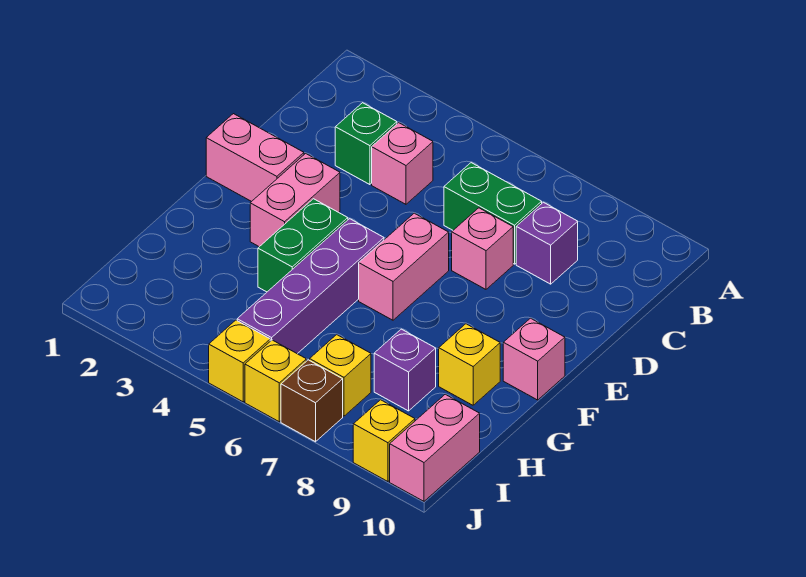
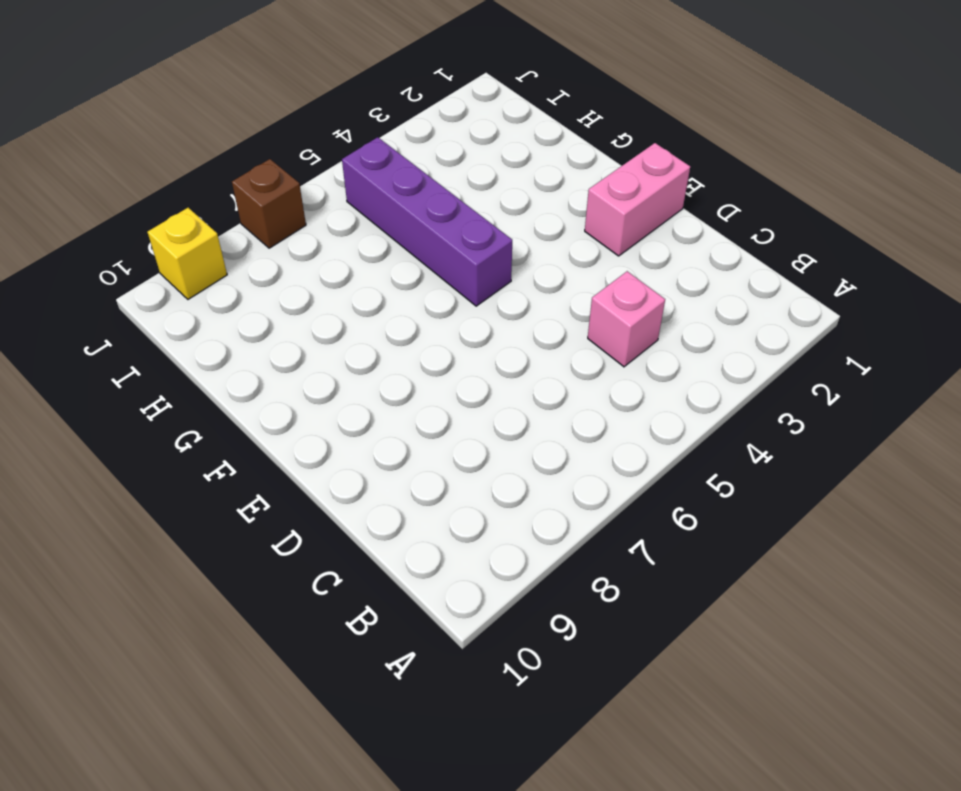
none -> green brick C3 level 1
none -> green brick C6:C7 level 1
none -> purple brick C8 level 1

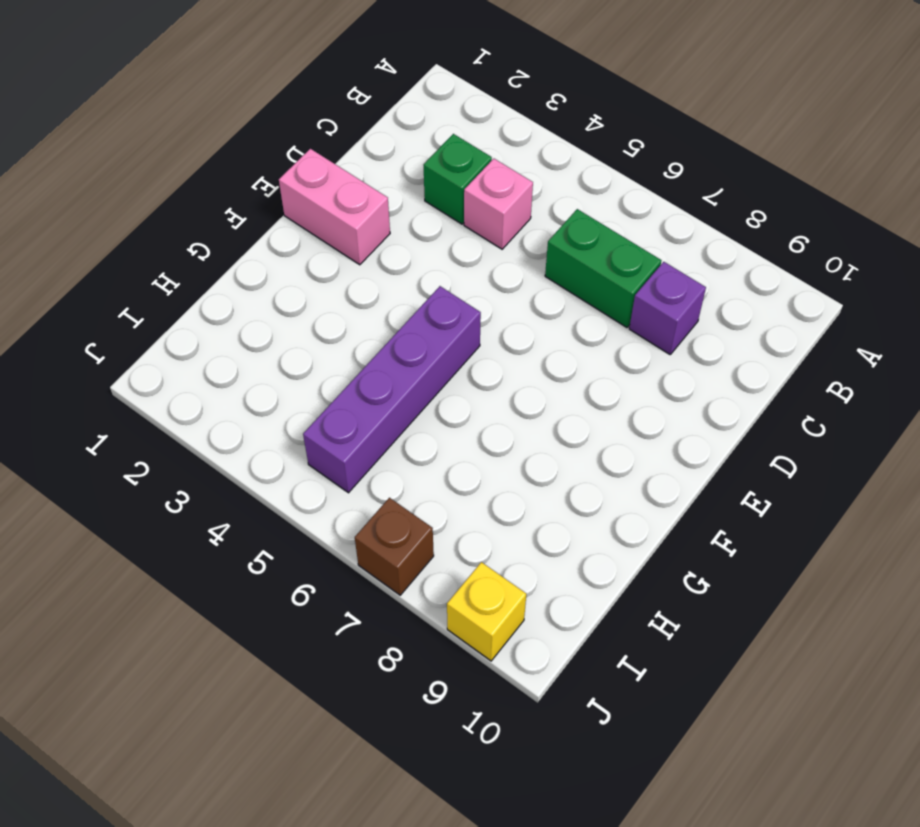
none -> pink brick D7 level 1
none -> pink brick E3:F3 level 1
none -> pink brick E6:F6 level 1

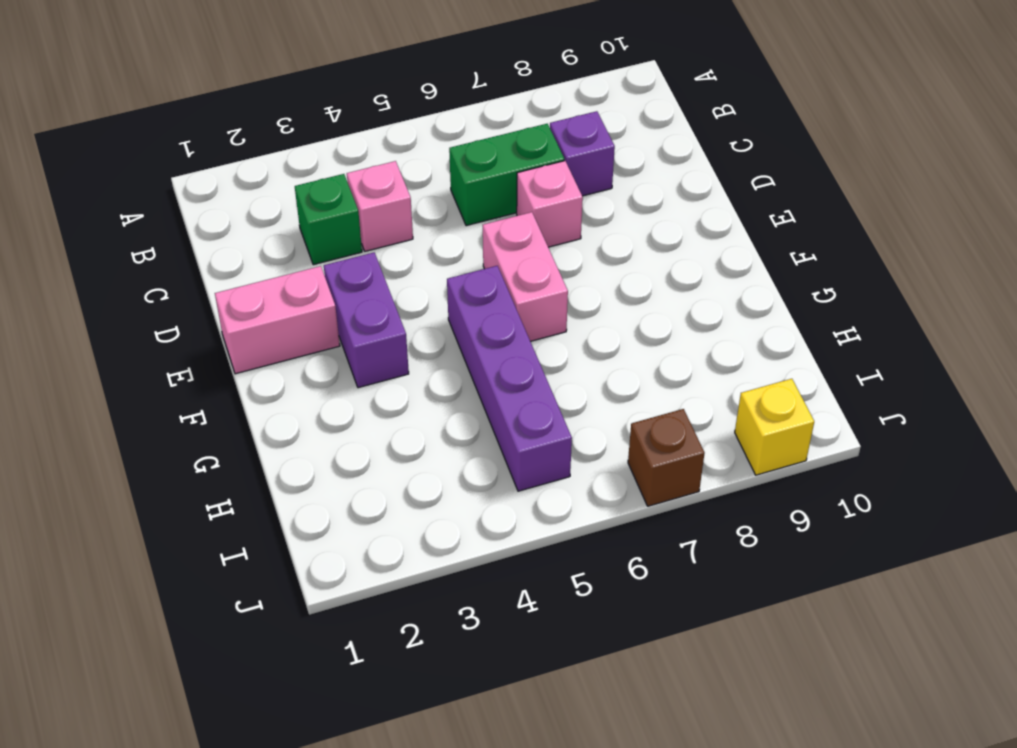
purple brick E3:F3 level 1 -> pink brick E3:F3 level 1
none -> green brick F4:G4 level 1
none -> pink brick F10 level 1
none -> yellow brick G9 level 1

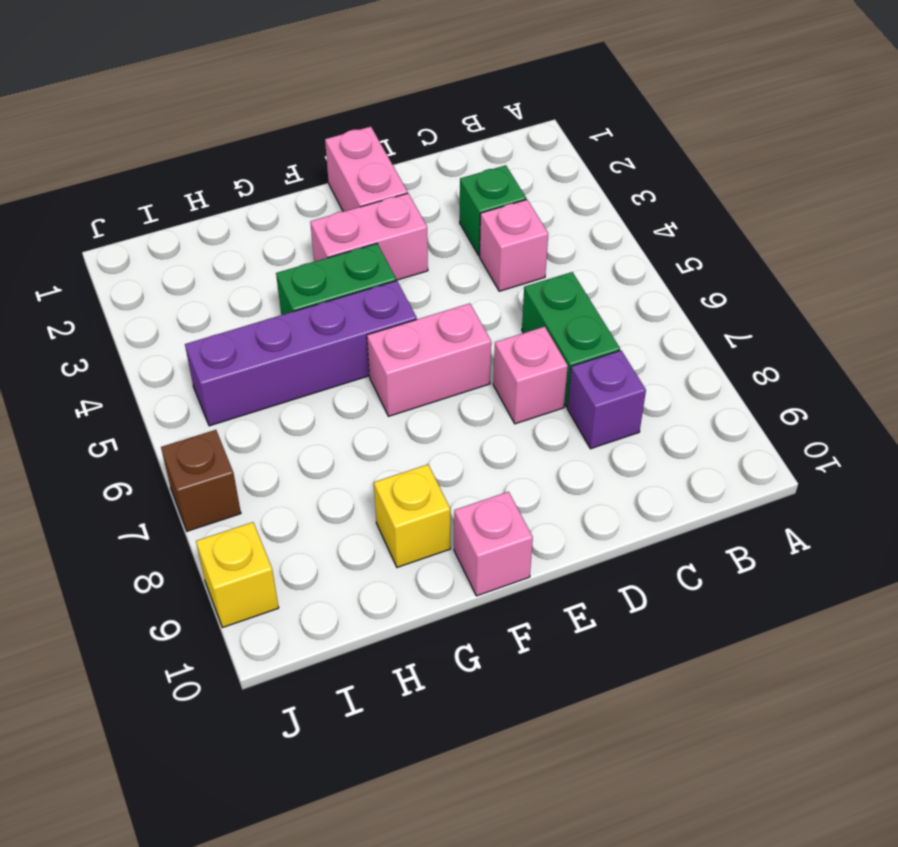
none -> purple brick H8 level 1
none -> yellow brick I7 level 1
none -> pink brick I10:J10 level 1

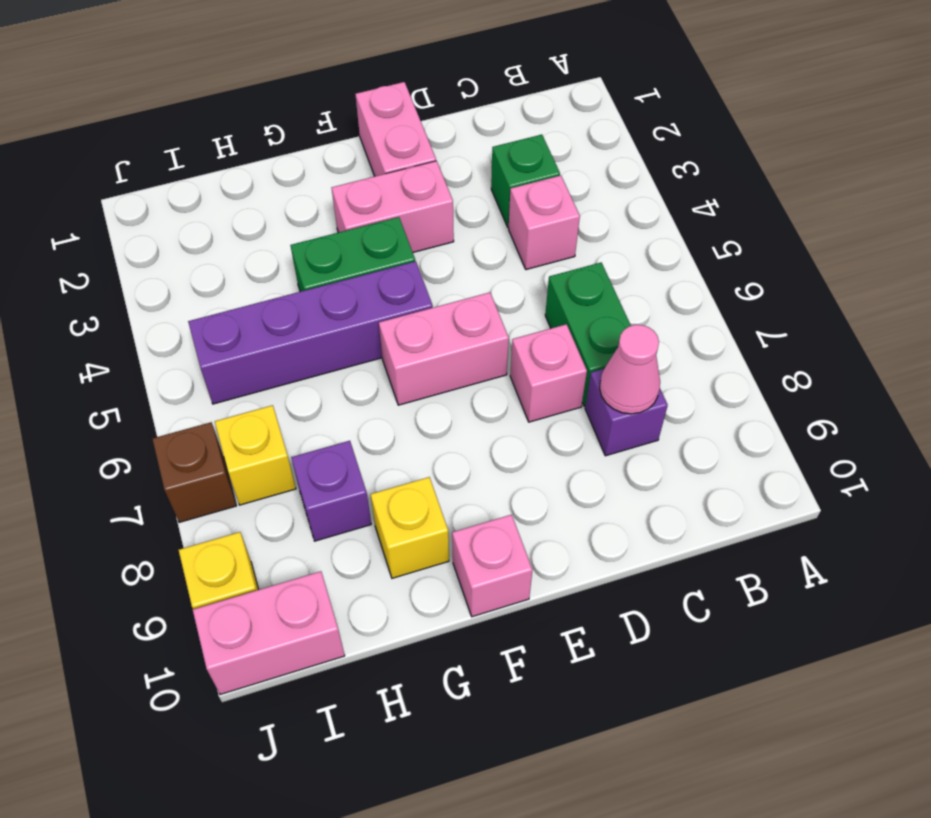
pink cone C8 level 2 -> none
none -> yellow brick J5 level 1
none -> yellow brick J6 level 1

